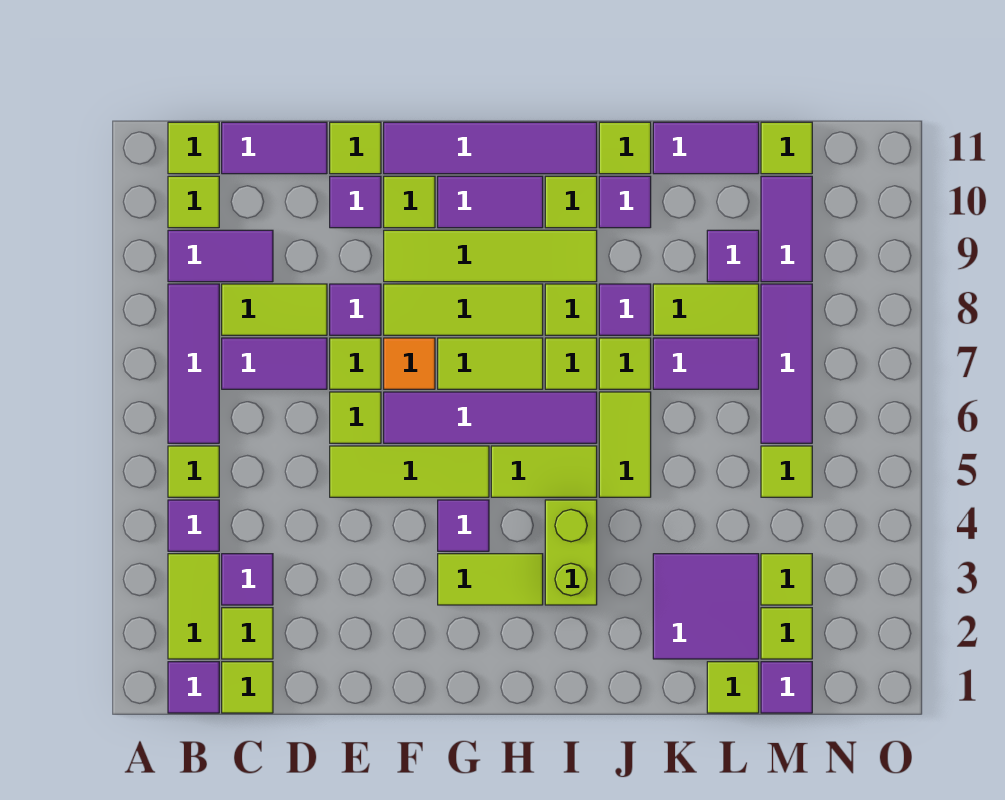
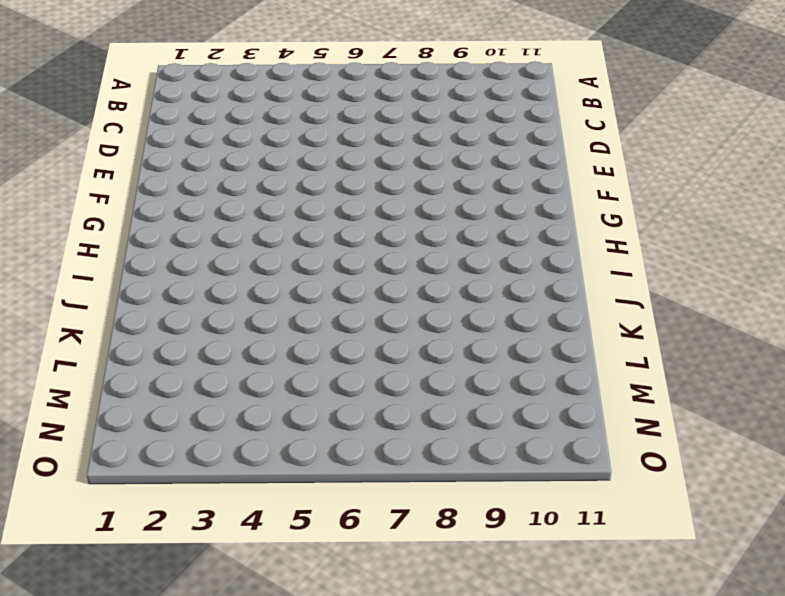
none -> purple tile B1 level 1
none -> lime tile B2:B3 level 1
none -> purple tile B4 level 1
none -> lime tile B5 level 1

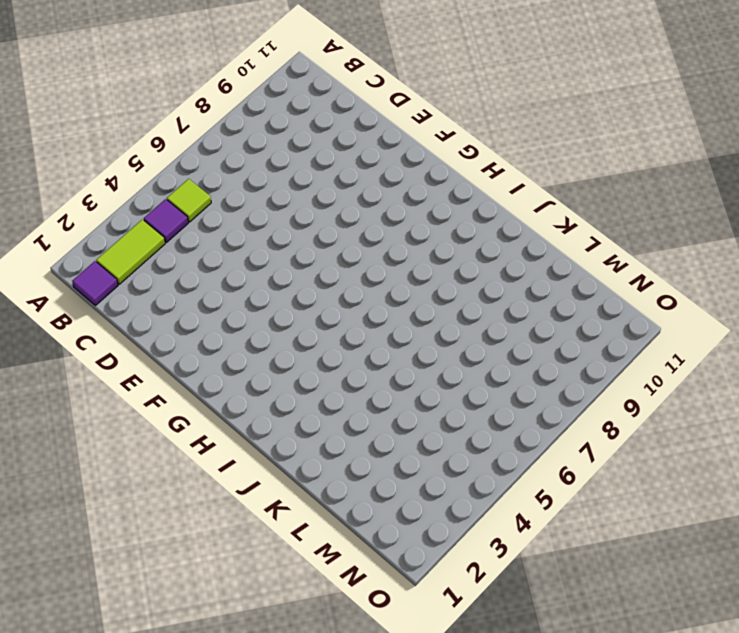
none -> purple tile B6:B8 level 1
none -> purple tile B9:C9 level 1
none -> lime tile B10 level 1
none -> lime tile B11 level 1

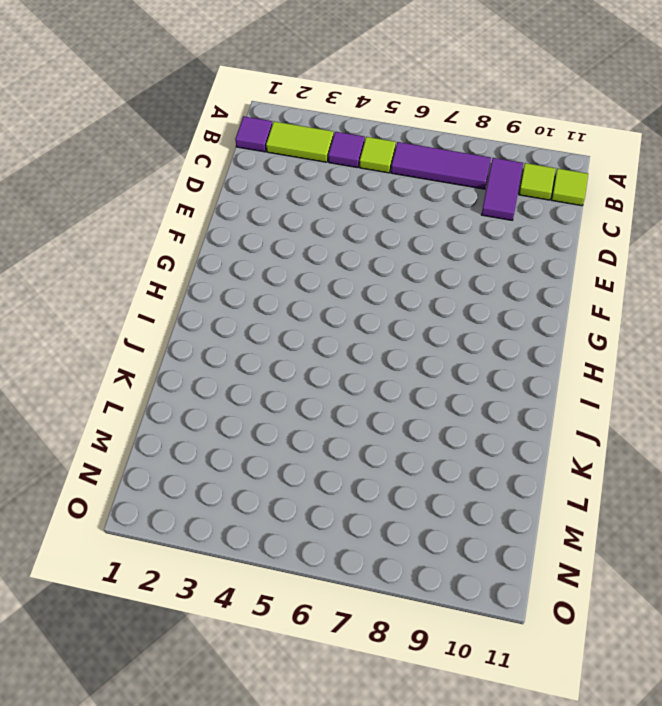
none -> lime tile C1 level 1
none -> lime tile C2 level 1
none -> purple tile C3 level 1
none -> purple tile C7:D7 level 1

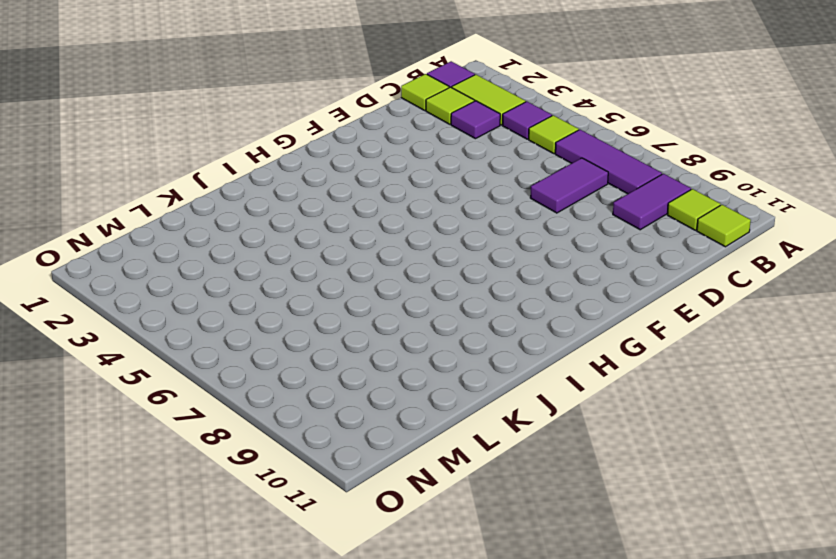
none -> lime tile C8:D8 level 1
none -> purple tile C11:D11 level 1
none -> lime tile E5:G5 level 1
none -> lime tile E6 level 1

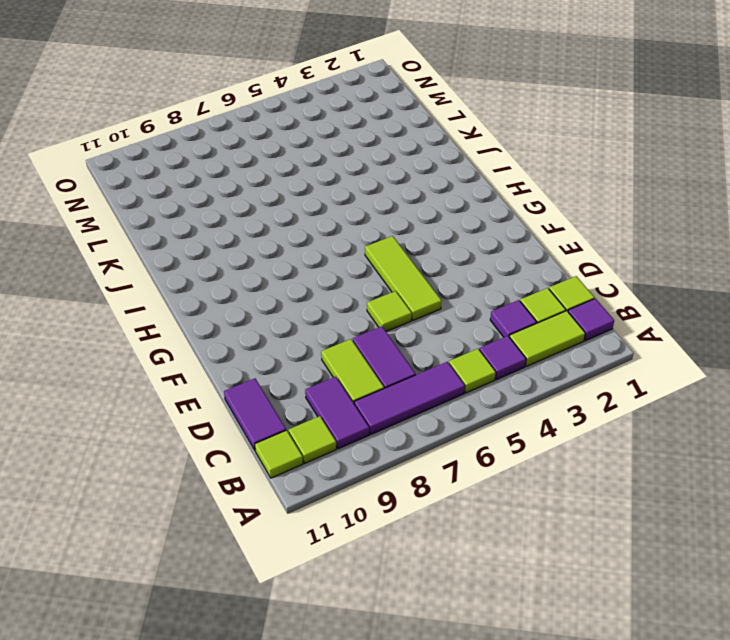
none -> lime tile E7 level 1
none -> purple tile E8 level 1
none -> purple tile E10 level 1
none -> lime tile E11 level 1

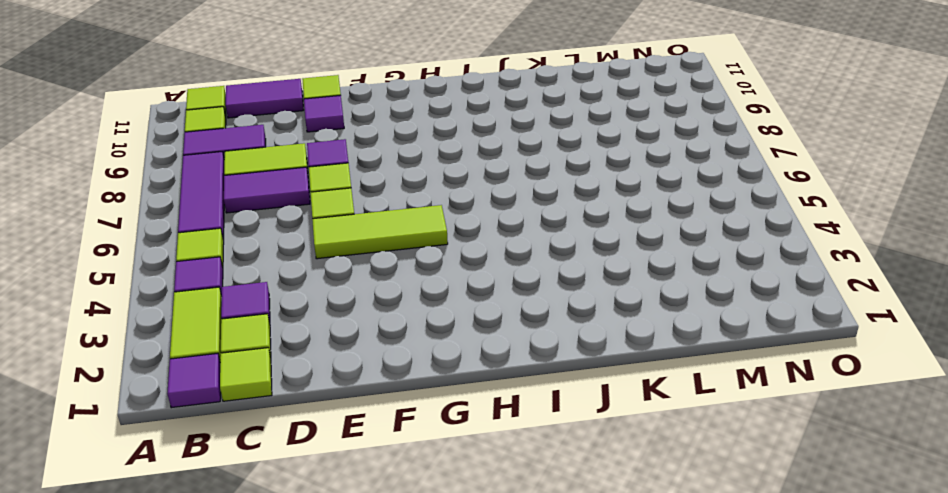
none -> purple tile F6:I6 level 1
none -> orange tile F7 level 1
none -> lime tile F8:H8 level 1
none -> lime tile F9:I9 level 1

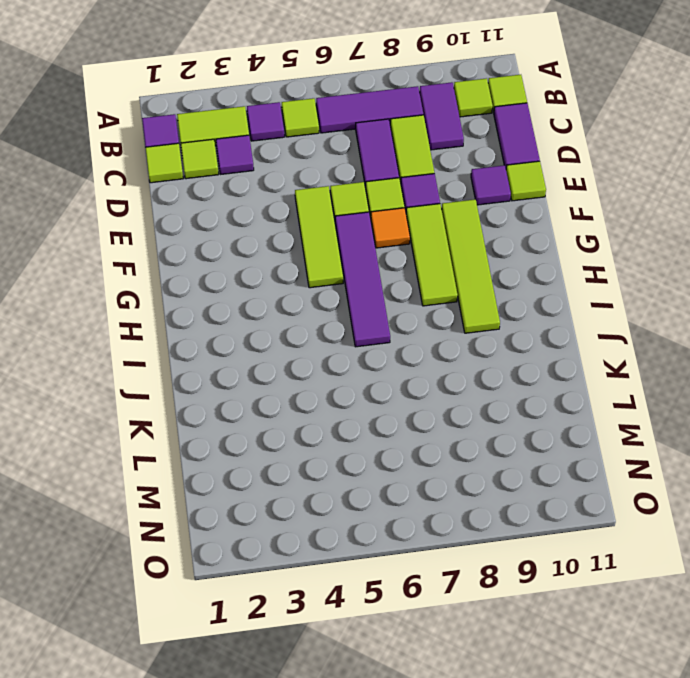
none -> lime tile F10 level 1
none -> purple tile F11:I11 level 1
none -> lime tile G3:H3 level 1
none -> purple tile G4 level 1

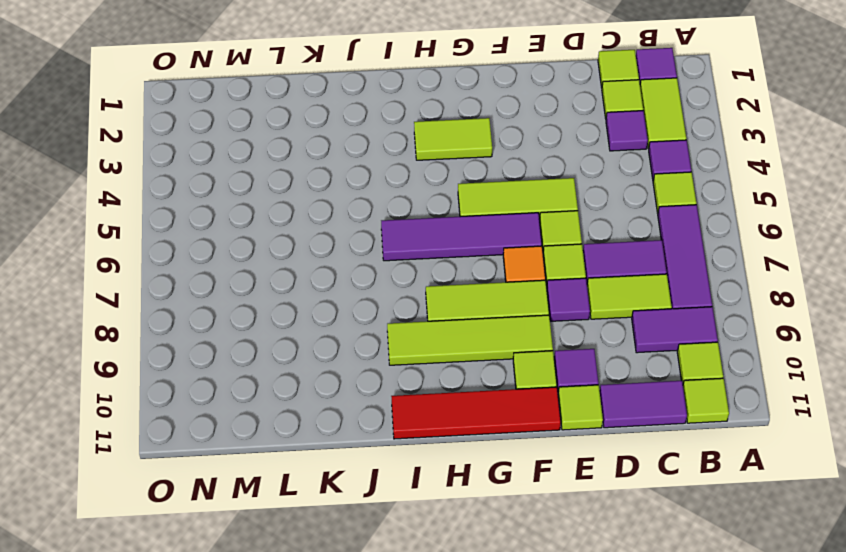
red tile F11:I11 level 1 -> purple tile F11:I11 level 1
none -> purple tile G4 level 1
none -> lime tile G7:H7 level 1
none -> purple tile G10:H10 level 1
none -> lime tile H5:I5 level 1

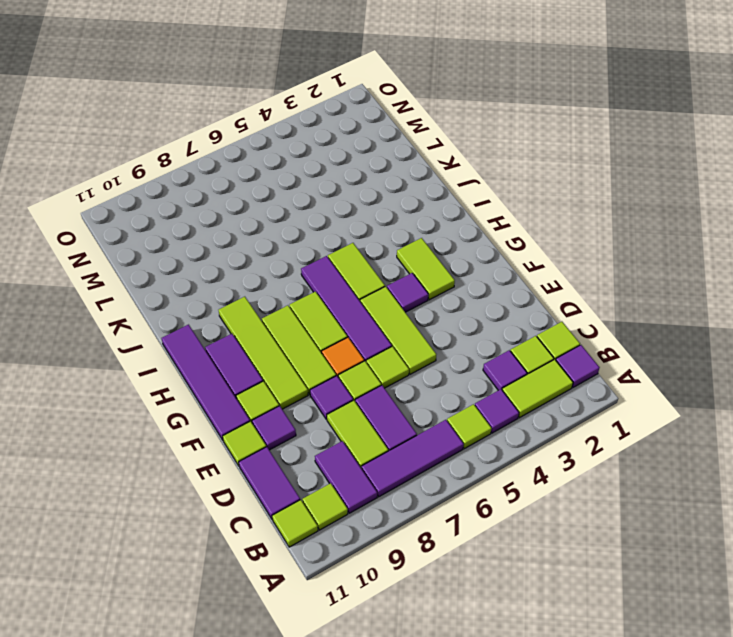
none -> lime brick I3:I4 level 1
none -> lime tile I7 level 1
none -> lime tile I8 level 1
none -> lime tile I10 level 1

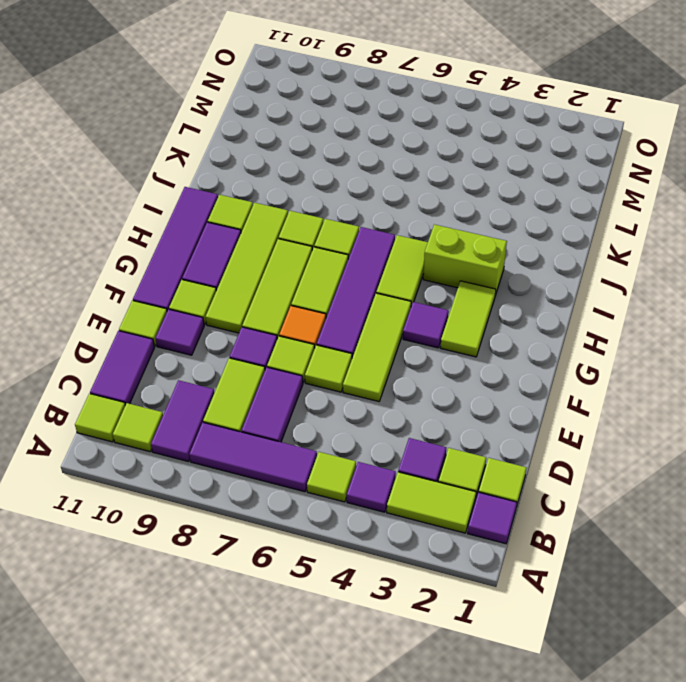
none -> lime tile J5:J6 level 1
none -> lime tile J7 level 1
none -> purple tile J8 level 1
none -> purple tile J10 level 1

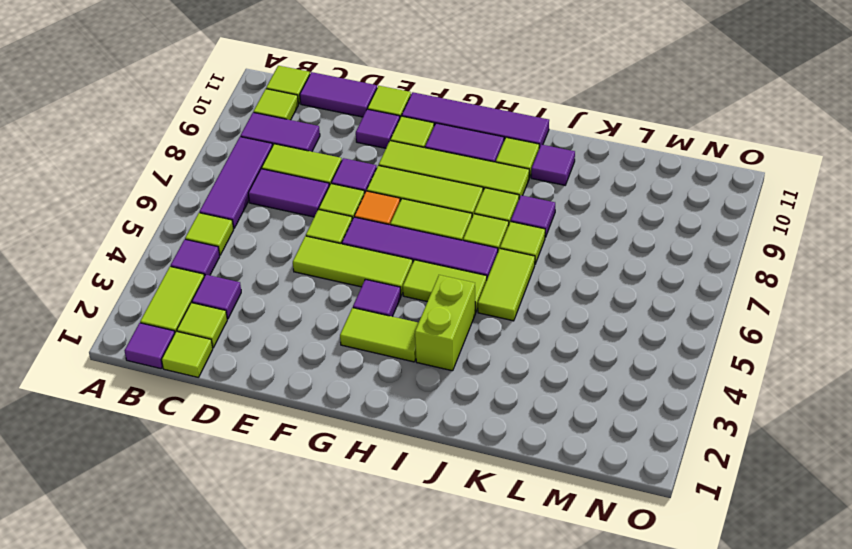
none -> lime tile J11 level 1
none -> purple tile K2:L3 level 1
none -> purple tile K7:L7 level 1
none -> lime tile K8:L8 level 1

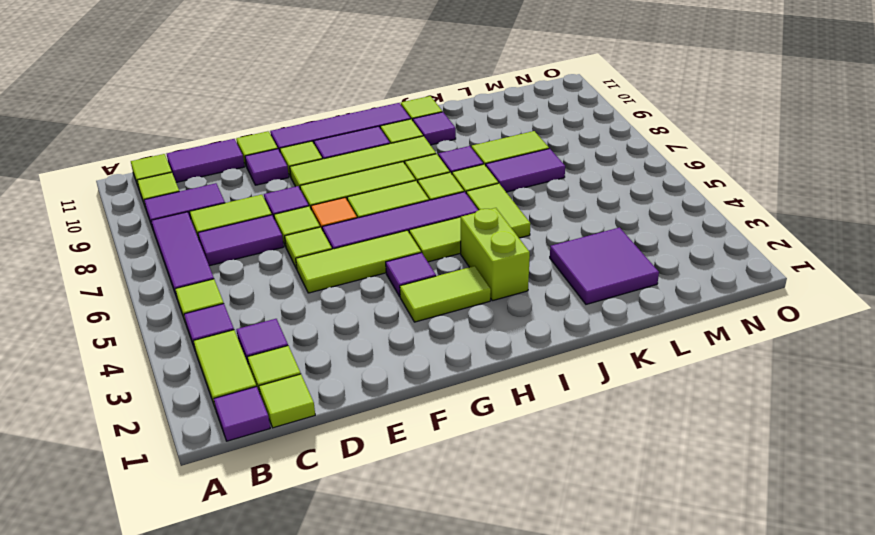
none -> purple tile K11:L11 level 1
none -> lime tile L1 level 1
none -> purple tile L9 level 1
none -> purple tile M1 level 1

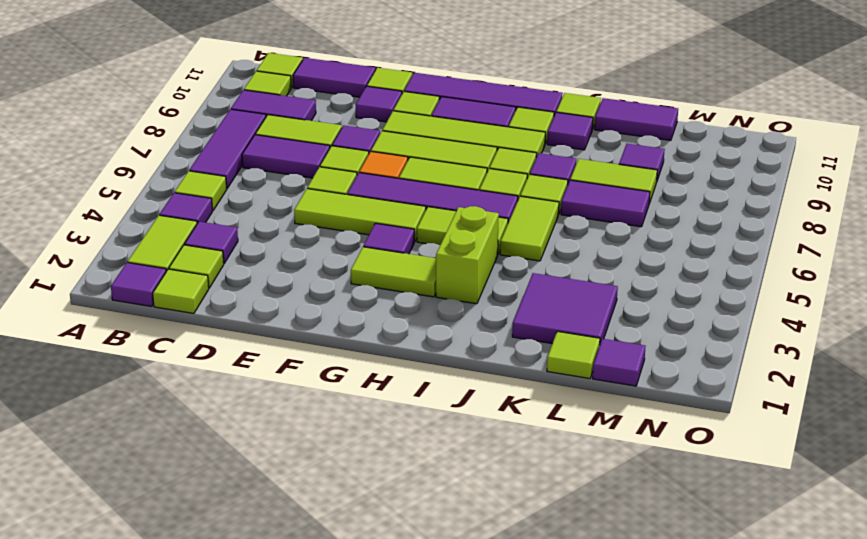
none -> lime tile M2 level 1
none -> lime tile M3 level 1
none -> lime tile M5 level 1
none -> purple tile M6:M8 level 1

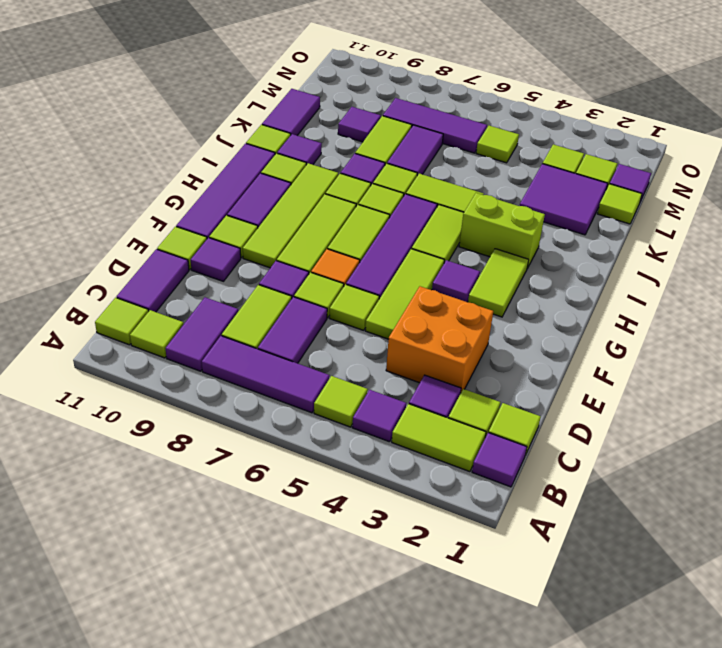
orange brick D3:E4 level 1 -> none
none -> purple tile M9:M10 level 1
none -> lime tile M11 level 1

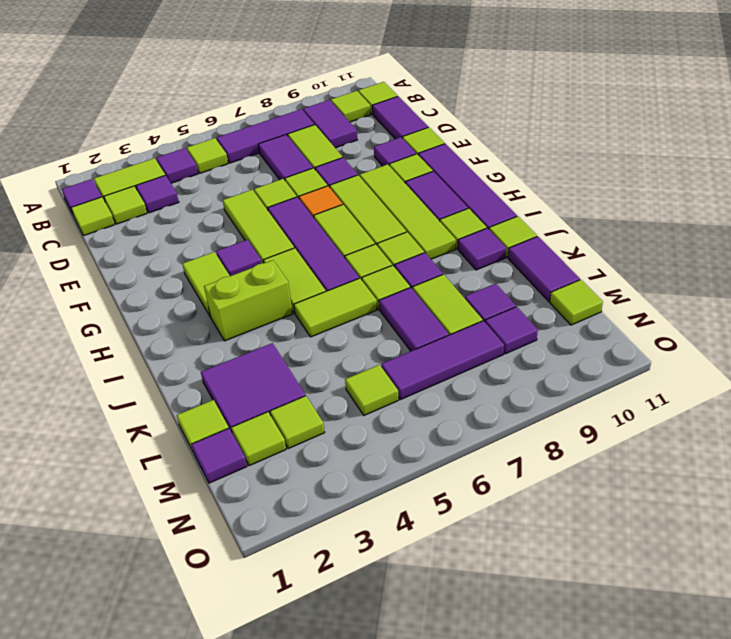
purple tile M9 level 1 -> purple tile M9:M10 level 1

